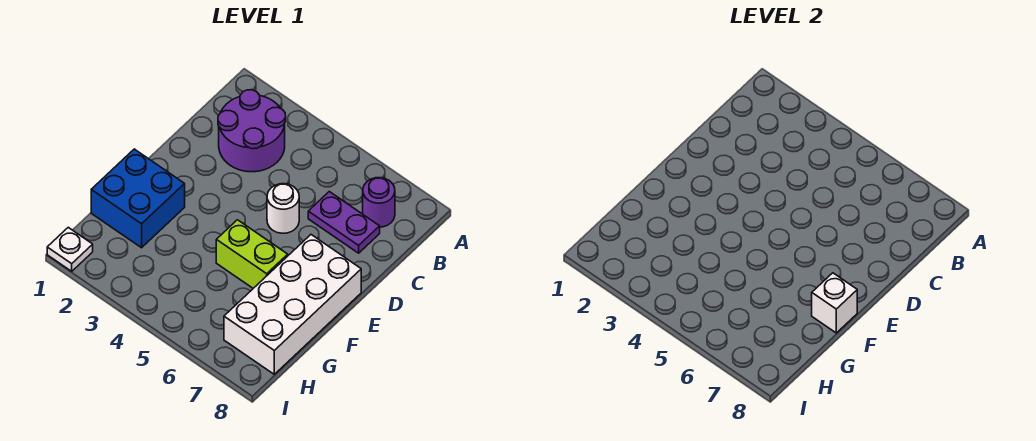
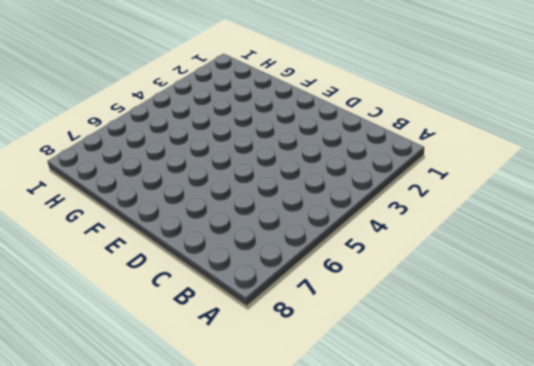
none -> purple round brick B2:C3 level 1
none -> purple round brick B7 level 1

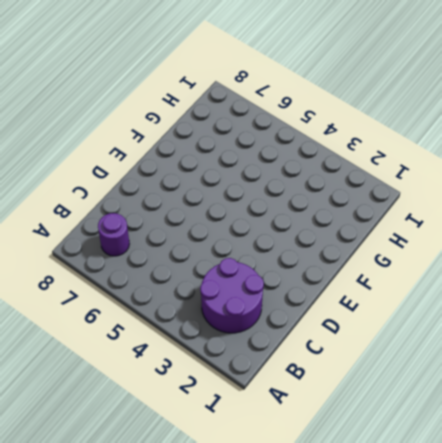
none -> purple plate C6:C7 level 1
none -> white round brick D5 level 1

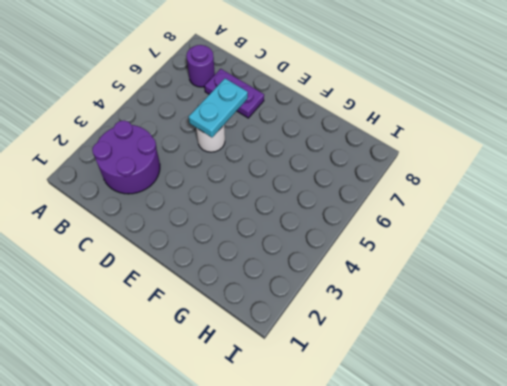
purple plate C7:D7 level 1 -> purple plate C6:C7 level 1
cyan plate D5:D6 level 2 -> none
none -> white brick E7:H8 level 1
none -> blue brick F1:G2 level 1

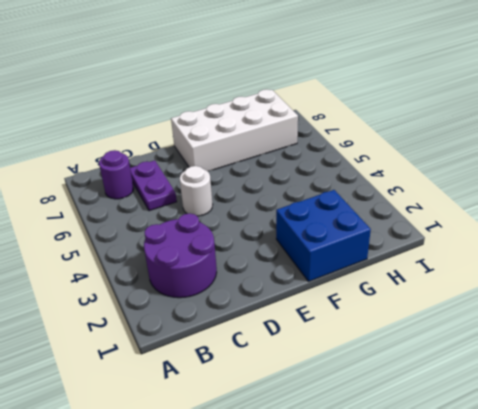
none -> lime brick F5:F6 level 1
none -> white plate I1 level 1

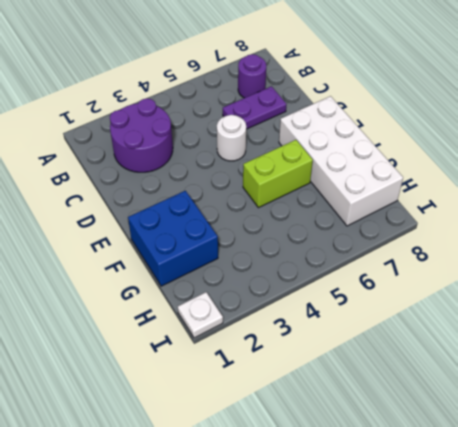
none -> white brick F8 level 2

